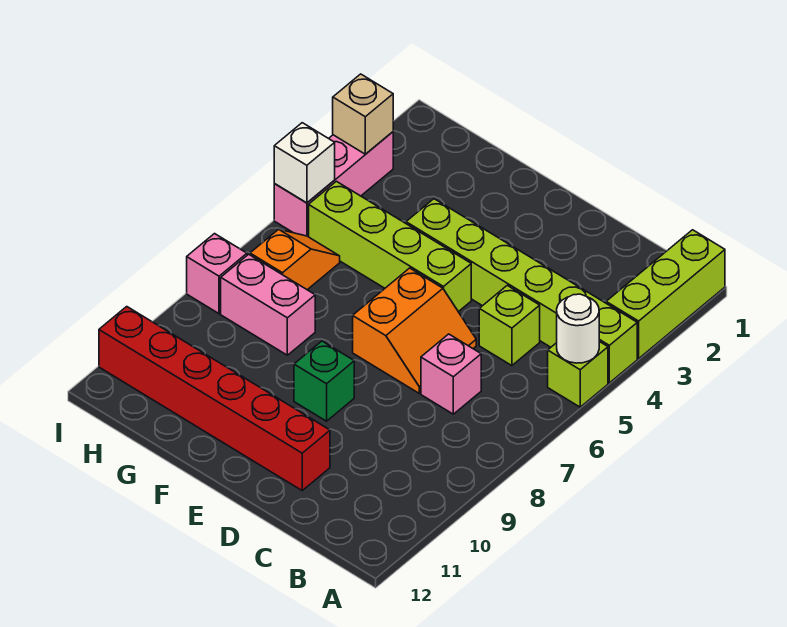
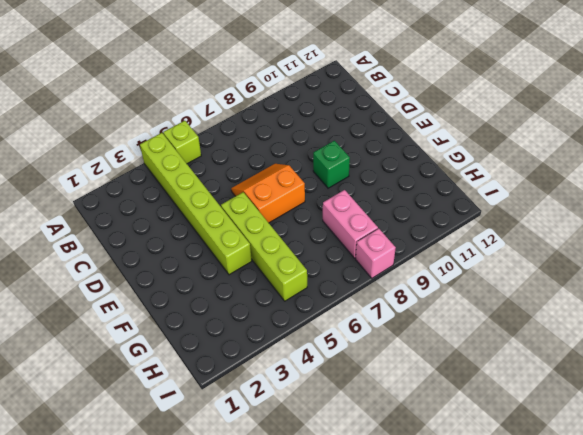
none -> lime brick A1:A3 level 1
none -> lime brick C5 level 1
none -> pink brick C7 level 1

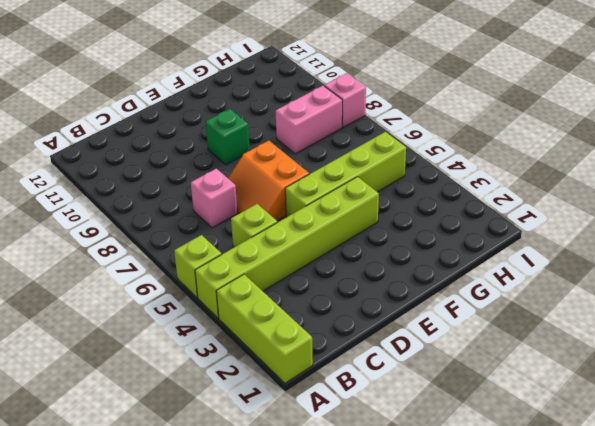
none -> red brick D11:I11 level 1
none -> orange slope H6:H7 level 1 top 7
none -> pink brick I3:I5 level 1

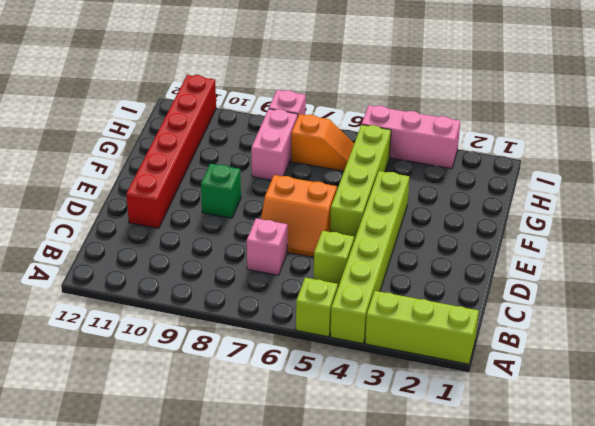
none -> white round brick A5 level 2
none -> tan brick I3 level 2
none -> white brick I5 level 2

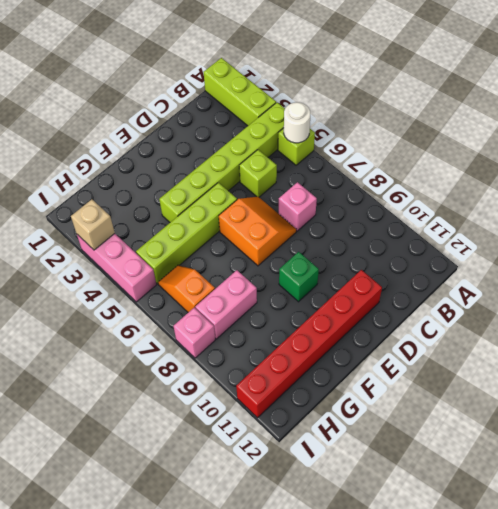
none -> white brick I5 level 2

